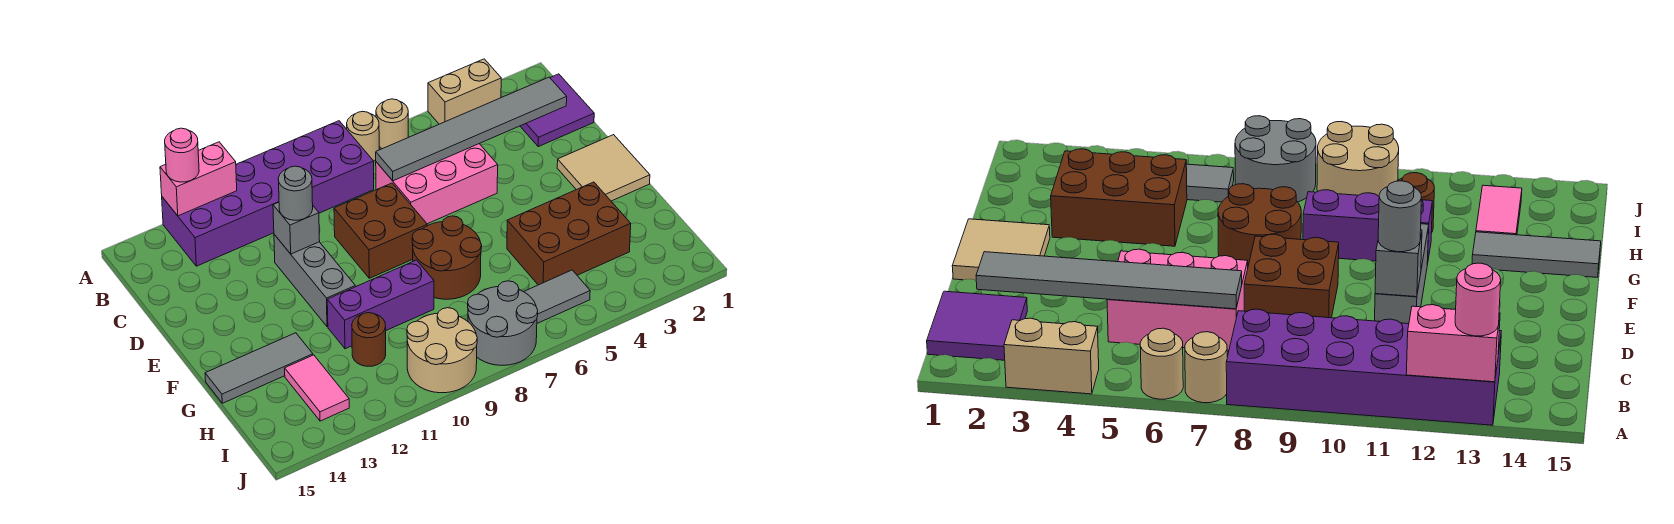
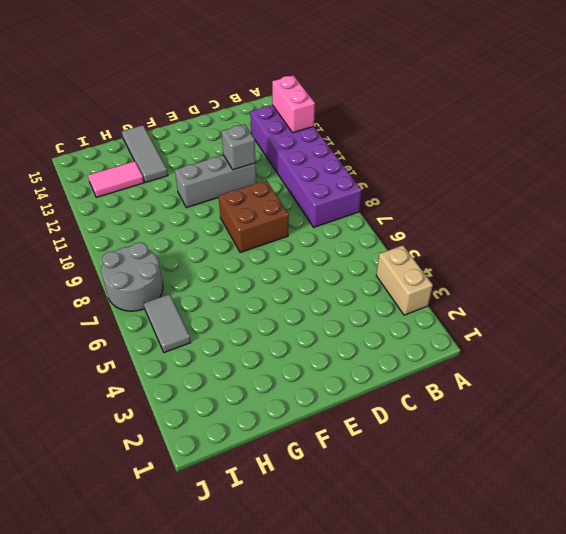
none -> tan round brick A6 level 1
none -> tan round brick A7 level 1
none -> purple tile B1:C2 level 1

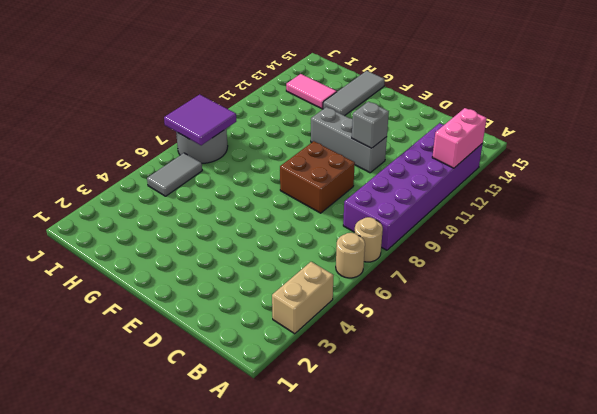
purple tile I7:J8 level 2 -> purple tile B1:C2 level 1
none -> pink brick C5:D7 level 1
none -> tan tile E1:F2 level 1
none -> brown round brick F7:G8 level 1

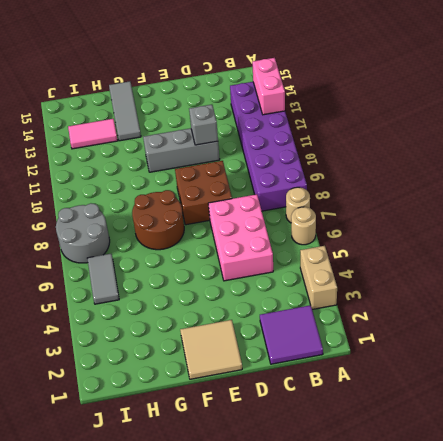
none -> brown brick G3:H5 level 1
none -> purple brick G9:G11 level 1
none -> brown round brick H11 level 1

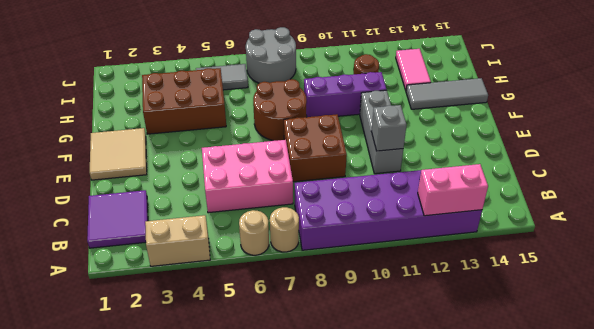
none -> tan round brick I9:J10 level 1
none -> grey tile C2:C7 level 2
none -> pink round brick A13 level 3

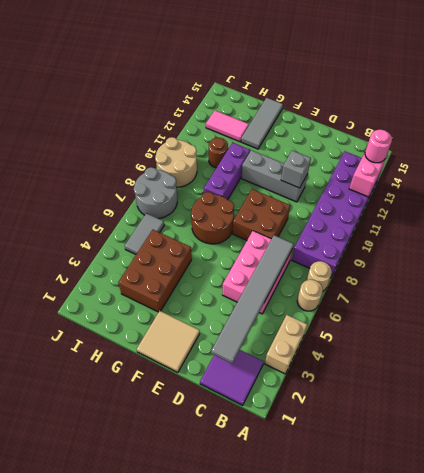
none -> grey round brick D11 level 3

